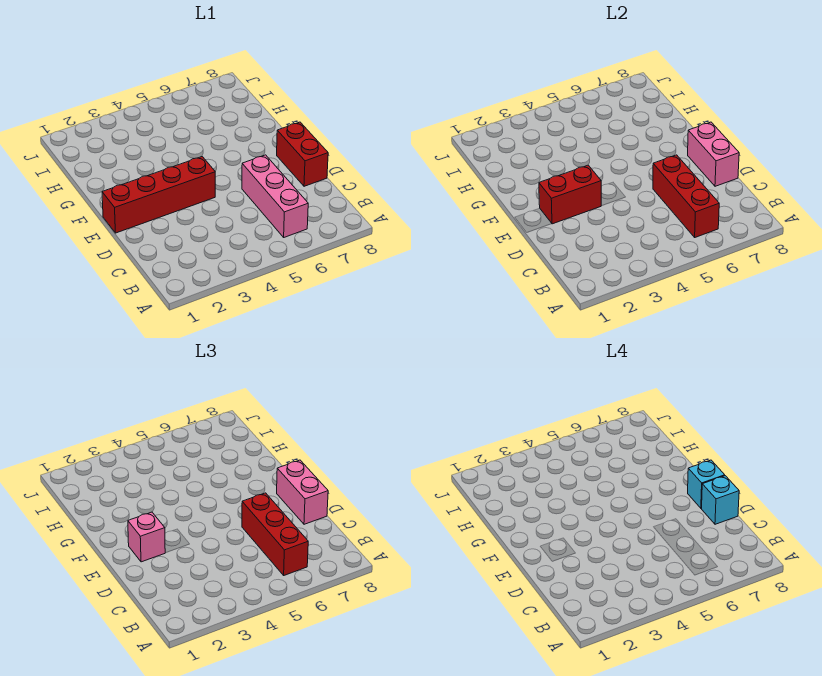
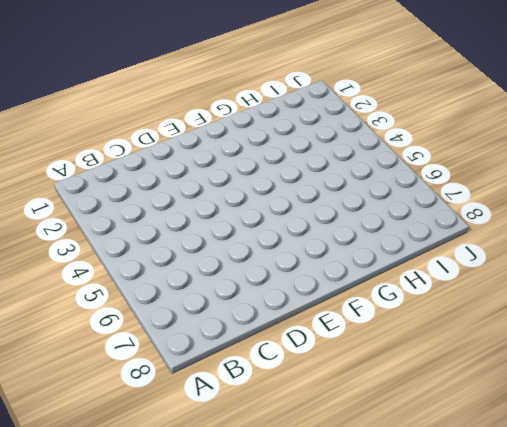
none -> pink brick B6:D6 level 1
none -> red brick D8:E8 level 1

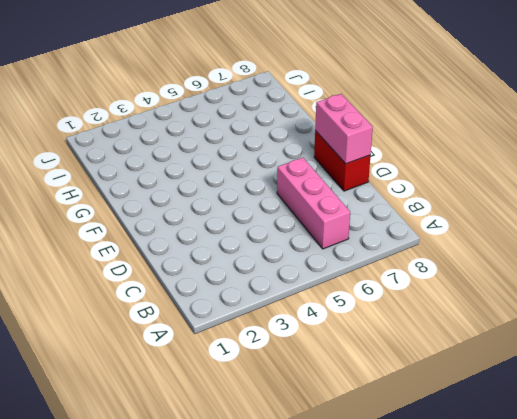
none -> red brick E1:E4 level 1
none -> red brick B6:D6 level 2

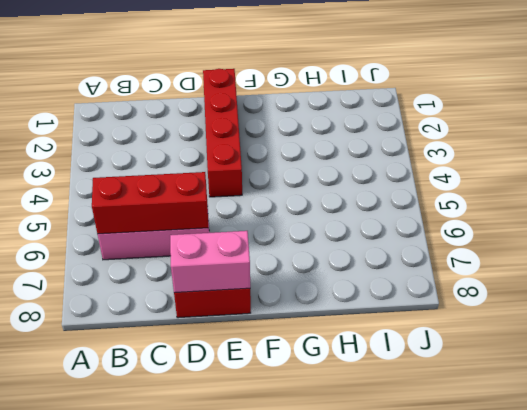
none -> red brick E2:E3 level 2
none -> red brick B6:D6 level 3

